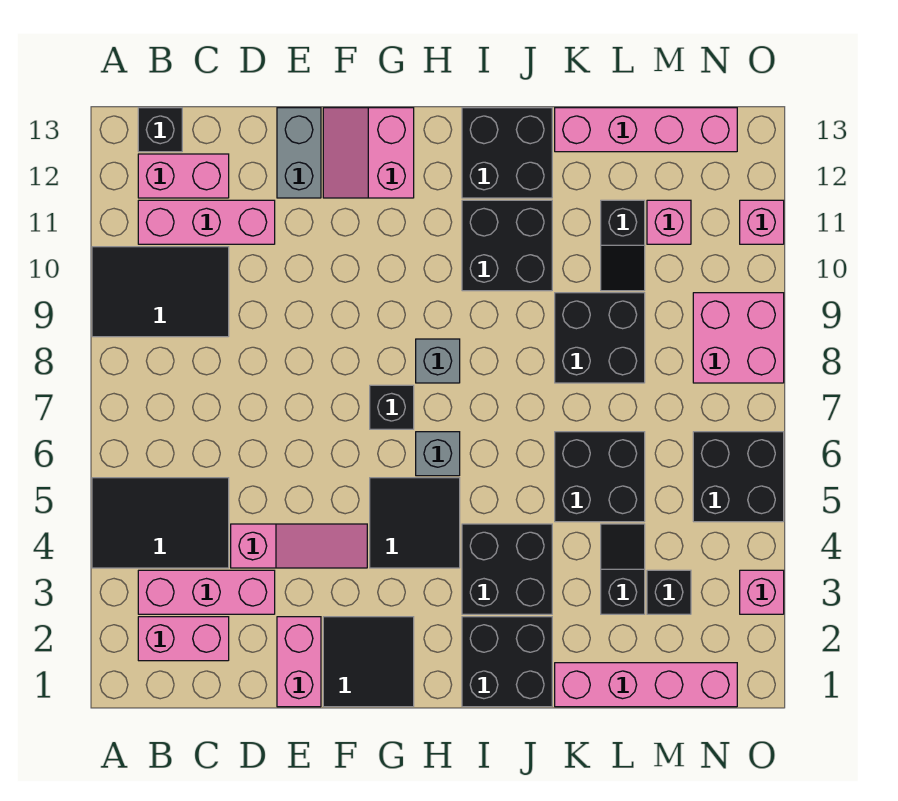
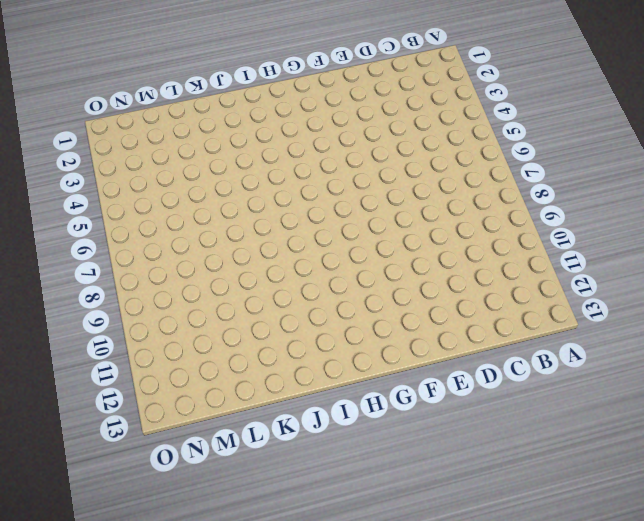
none -> black tile A4:C5 level 1
none -> black tile A9:C10 level 1
none -> pink brick B2:C2 level 1
none -> pink brick B3:D3 level 1

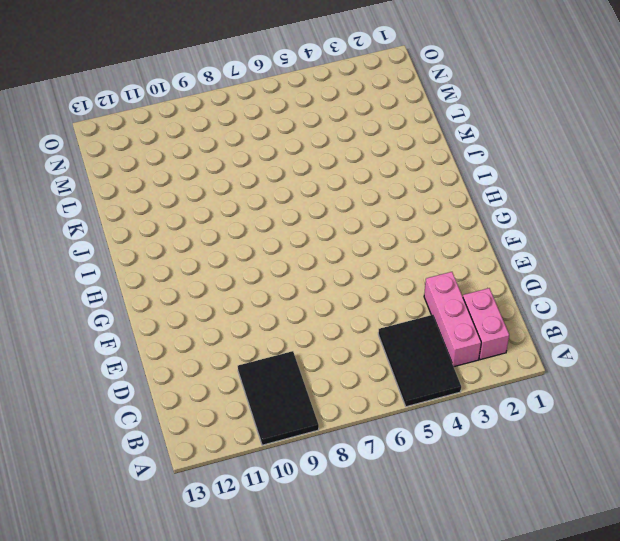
none -> pink brick B11:D11 level 1
none -> pink brick B12:C12 level 1
none -> black brick B13 level 1
none -> pink slope D4:F4 level 1 top D

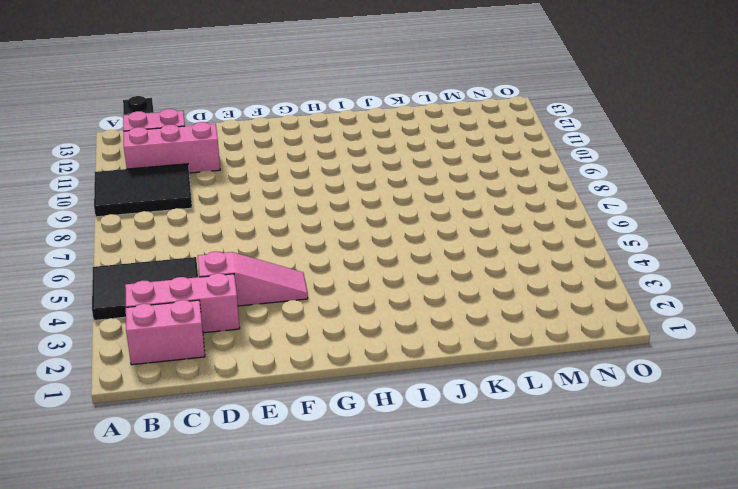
none -> pink brick E1:E2 level 1
none -> grey brick E12:E13 level 1
none -> black tile F1:G2 level 1
none -> pink slope F12:G13 level 1 top G

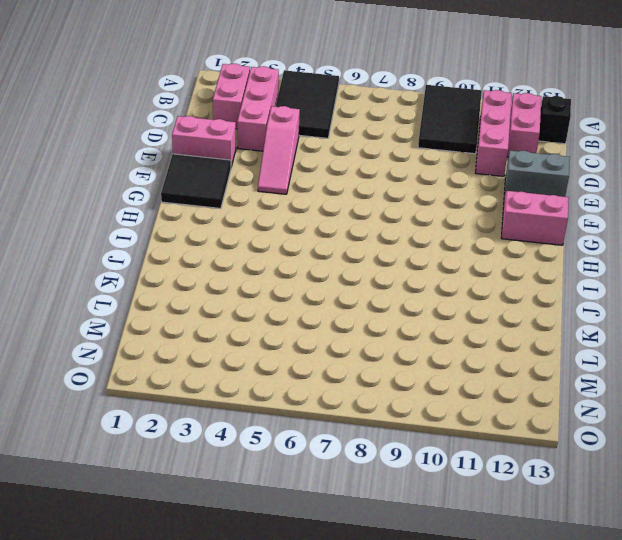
none -> black tile G4:H5 level 1
none -> black brick G7 level 1
none -> grey brick H6 level 1
none -> grey brick H8 level 1

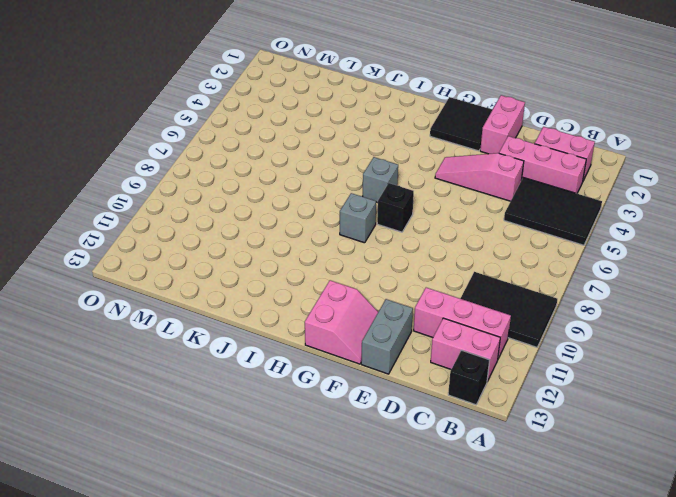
none -> black tile G4:H5 level 1
none -> black brick I1:J2 level 1
none -> black brick I3:J4 level 1
none -> black brick I10:J11 level 1

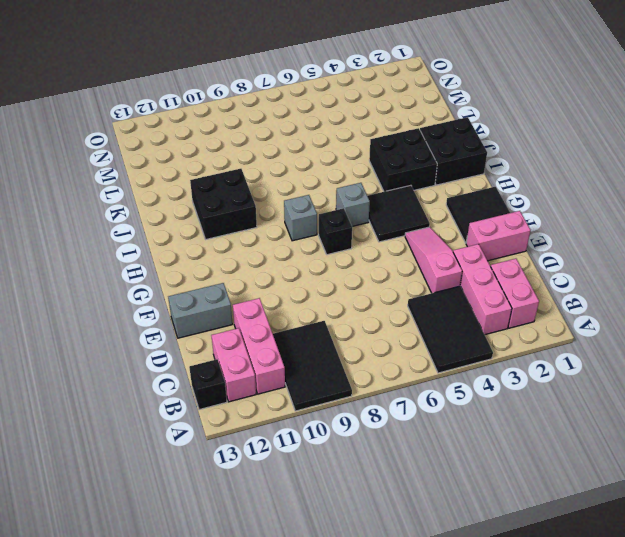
none -> pink slope F12:G13 level 1 top G
none -> black brick I12:J13 level 1
none -> pink brick K1:N1 level 1
none -> black brick K5:L6 level 1

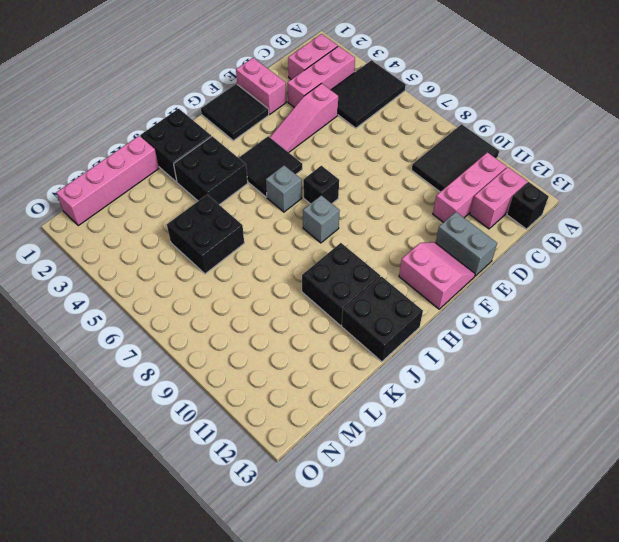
none -> black brick K8:L9 level 1
none -> pink brick K13:N13 level 1
none -> black slope L3:L4 level 1 top 3
none -> black slope L10:L11 level 1 top 11

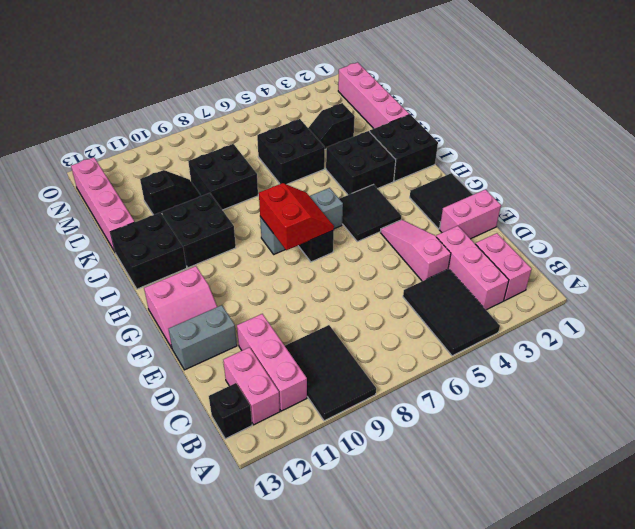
red slope G7:H8 level 2 top 8 -> none
none -> black brick M3 level 1
none -> pink brick M11 level 1
none -> black brick N5:O6 level 1
none -> pink brick N8:O9 level 1

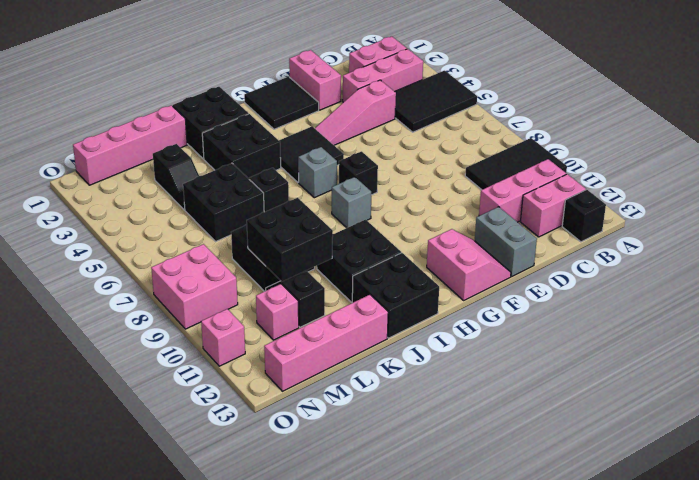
black brick J6 level 1 -> black brick M3 level 1
black brick K9:L10 level 2 -> black brick N5:O6 level 1
none -> pink brick O3 level 1

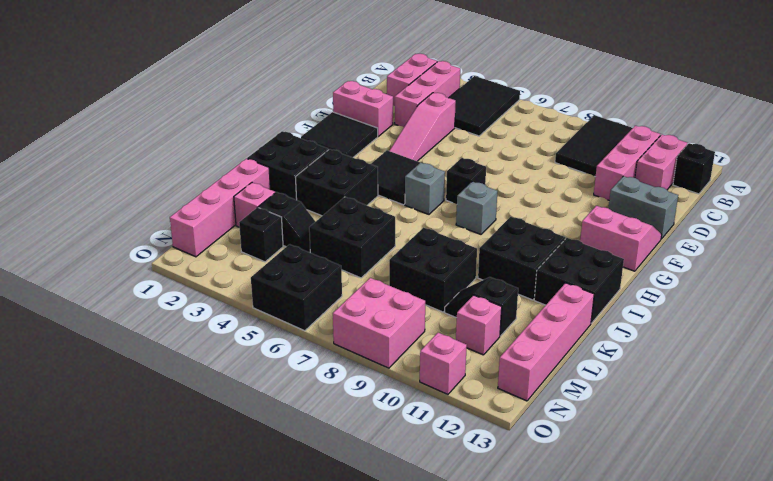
pink brick L2 level 1 -> pink brick O3 level 1

